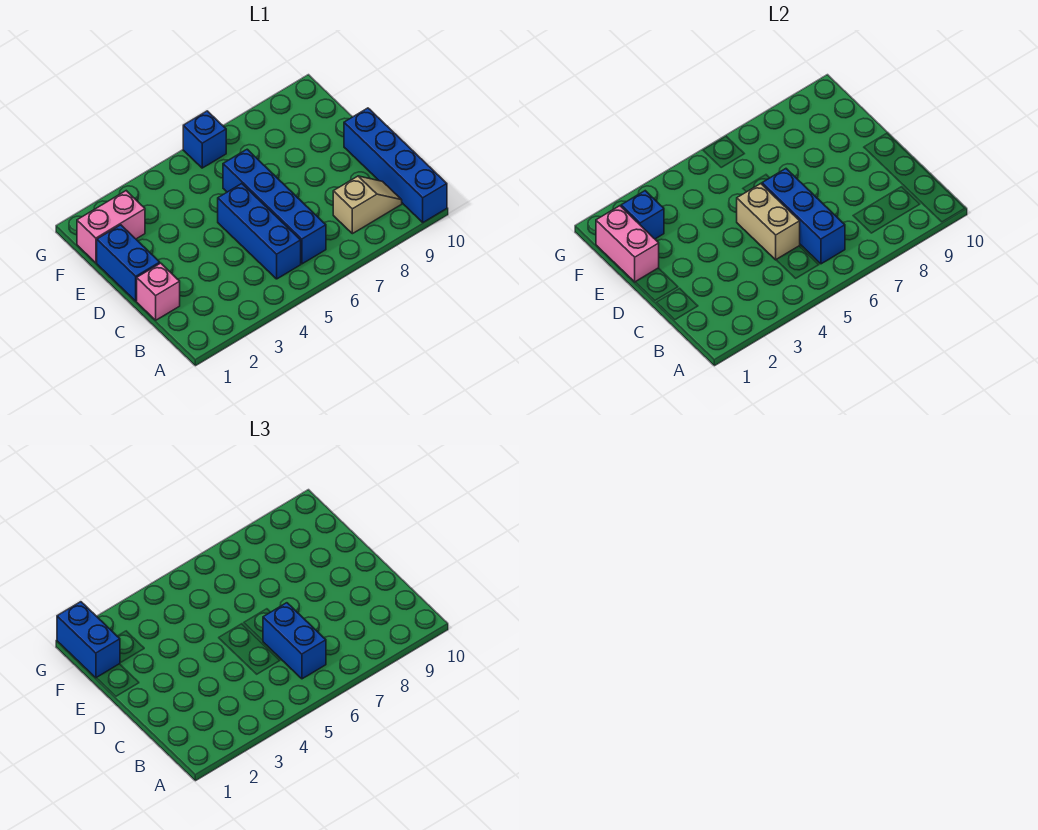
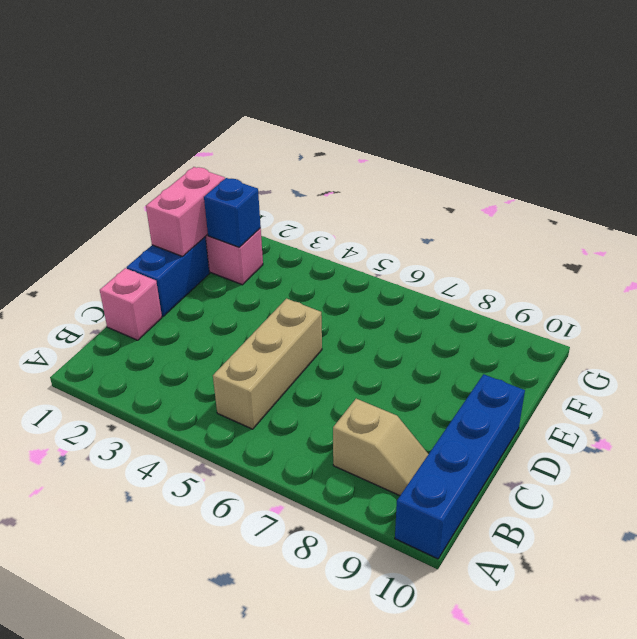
tan brick B5:D5 level 1 -> blue brick B5:D5 level 1
none -> blue brick B6:E6 level 1
none -> blue brick G6 level 1
none -> blue brick B6:D6 level 2

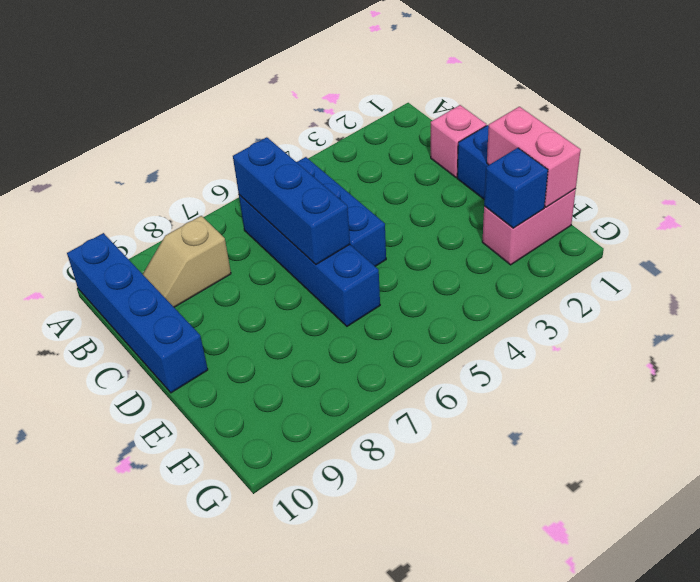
none -> blue brick G6 level 1
none -> tan brick C5:D5 level 2
none -> blue brick B6:C6 level 3

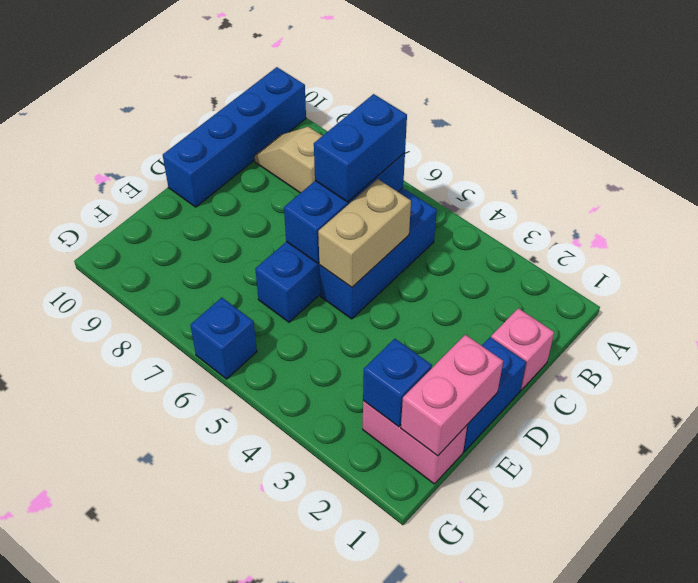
none -> blue brick F1:G1 level 3

